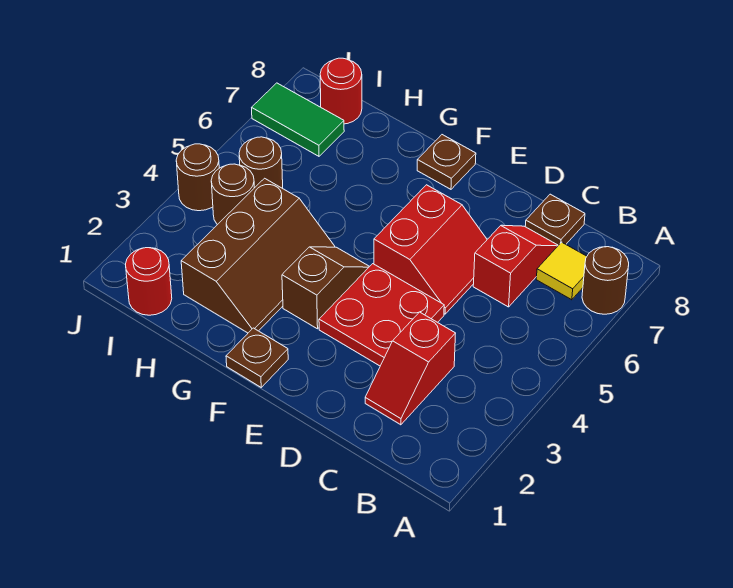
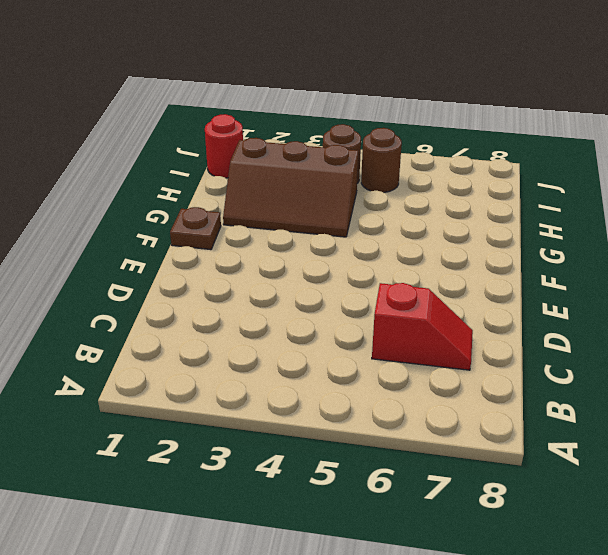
none -> brown round brick A7 level 1
none -> yellow tile B7 level 1
none -> red slope C2:C3 level 1 top 3

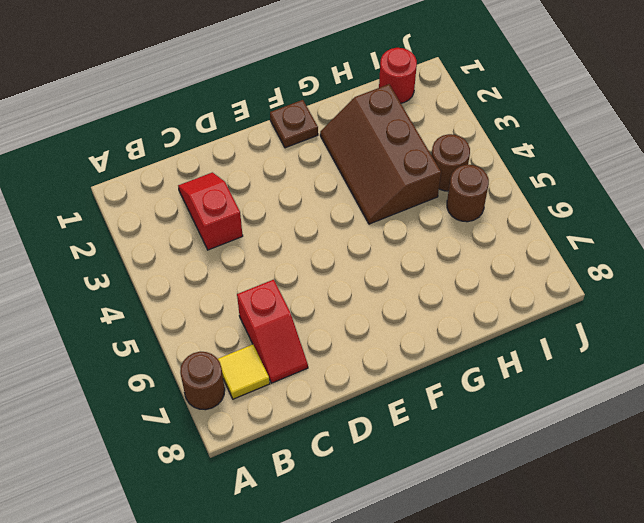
none -> brown plate C8 level 1
none -> red plate D3:E4 level 1
none -> red slope D5:E6 level 1 top E

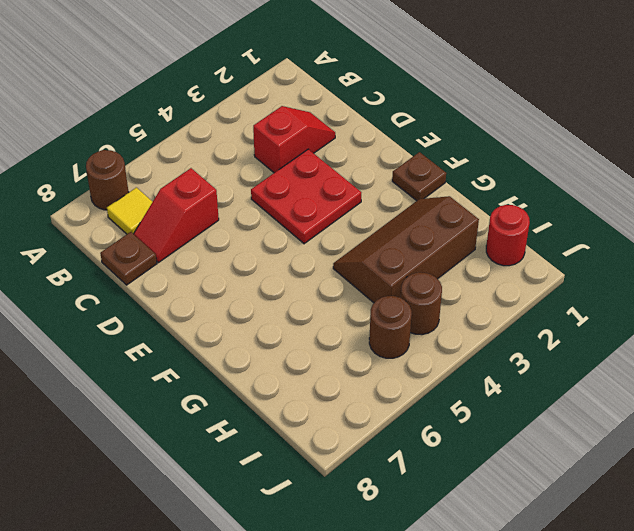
none -> red slope D5:E6 level 1 top E
none -> brown slope F3:F4 level 1 top 3
none -> brown plate F8 level 1

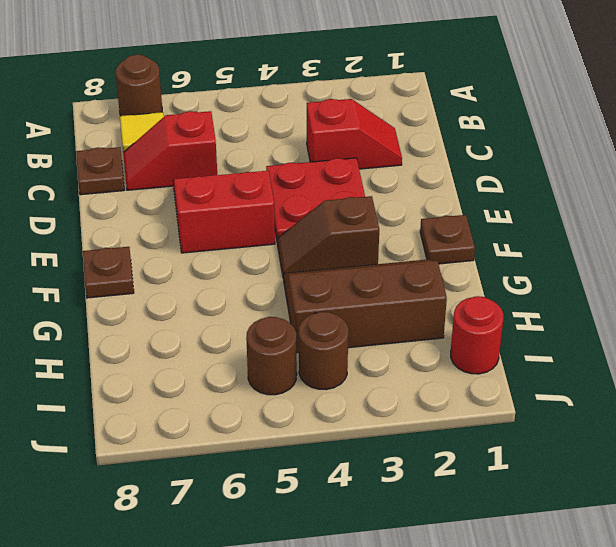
none -> green tile I7:J7 level 1
none -> red round brick I8 level 1
none -> brown round brick J4 level 1

